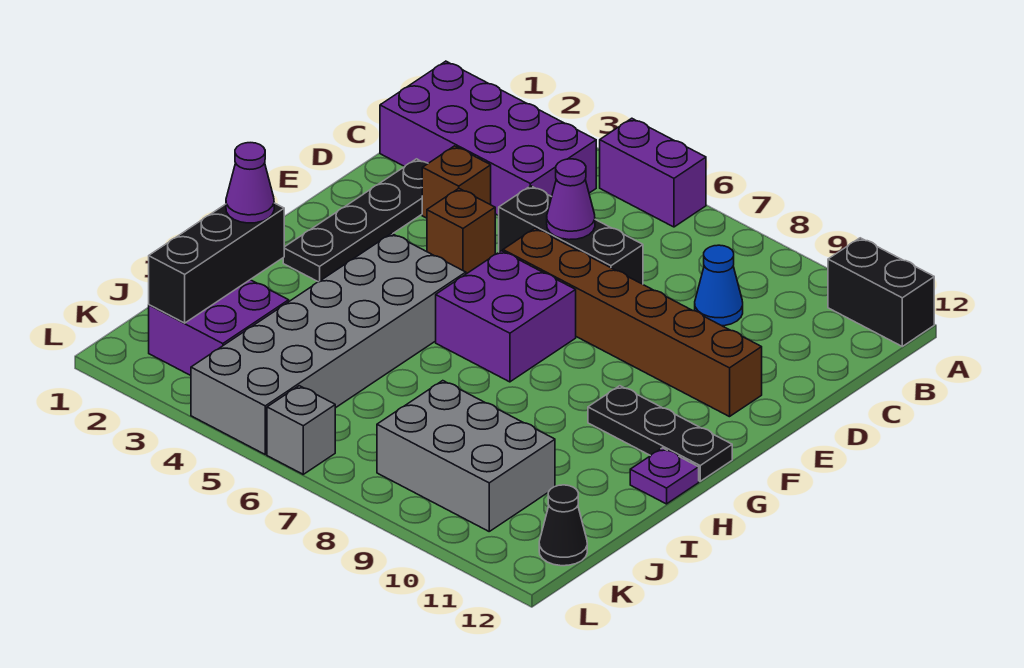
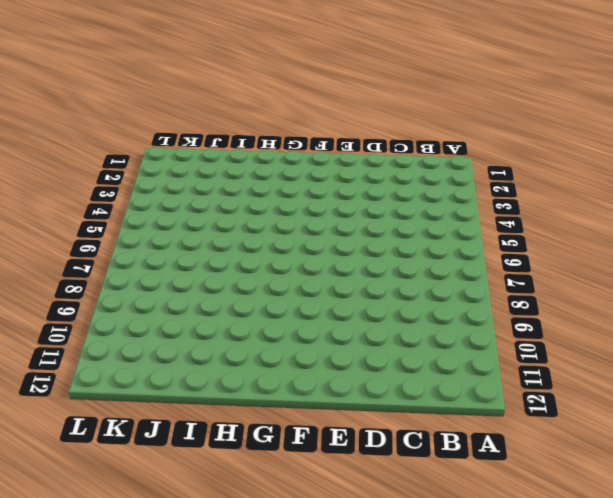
none -> purple brick A5:A6 level 1
none -> black brick A11:A12 level 1
none -> purple brick B1:C4 level 1

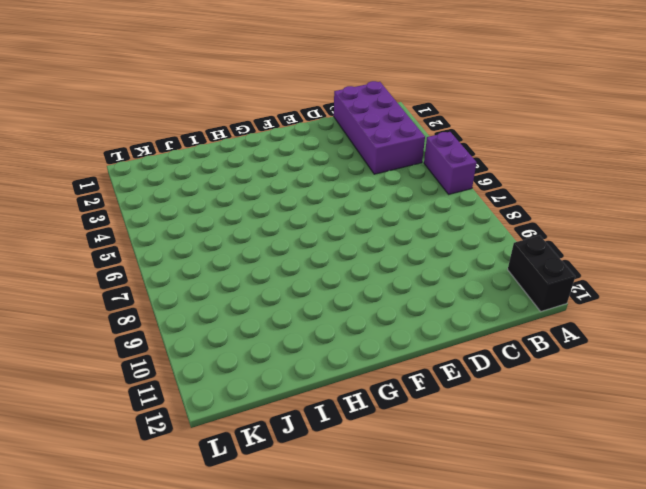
none -> blue cone C9 level 1
none -> black plate D2:G2 level 1
none -> brown brick D3 level 1

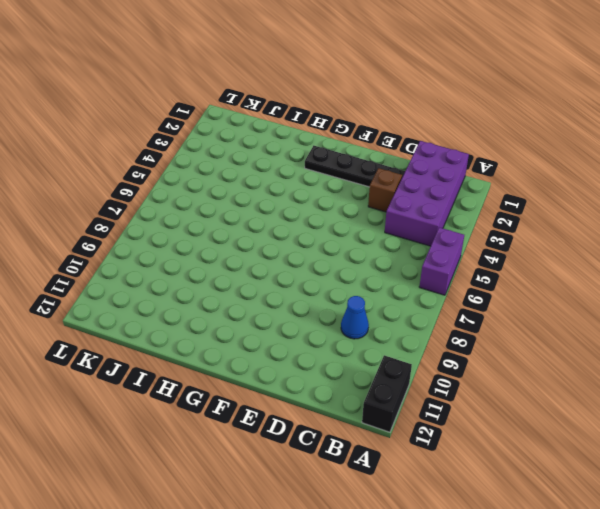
none -> black brick D5:D7 level 1
none -> brown brick E4 level 1
none -> brown brick E6:E11 level 1

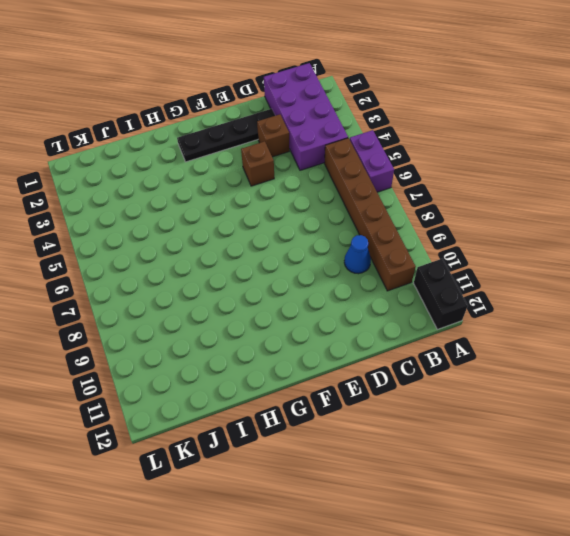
brown brick B5:B10 level 1 -> brown brick E6:E11 level 1
none -> black brick D5:D7 level 1
none -> purple brick F6:G7 level 1
none -> grey brick G4:L5 level 1

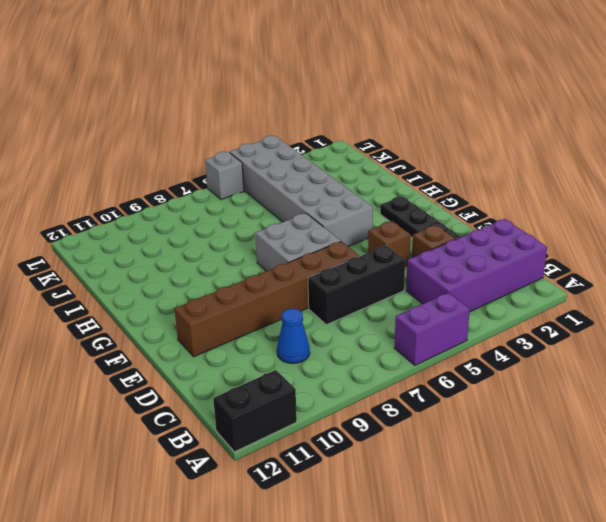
grey brick F6:G7 level 1 -> purple brick F6:G7 level 1
none -> black plate G10:G12 level 1
none -> purple plate H12 level 1
none -> purple brick J2:K3 level 1

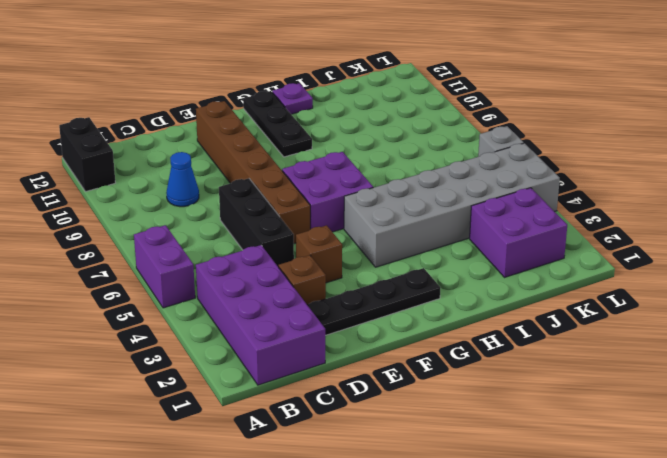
none -> grey brick J8:K10 level 1
none -> black cone K12 level 1
none -> purple cone D6 level 2

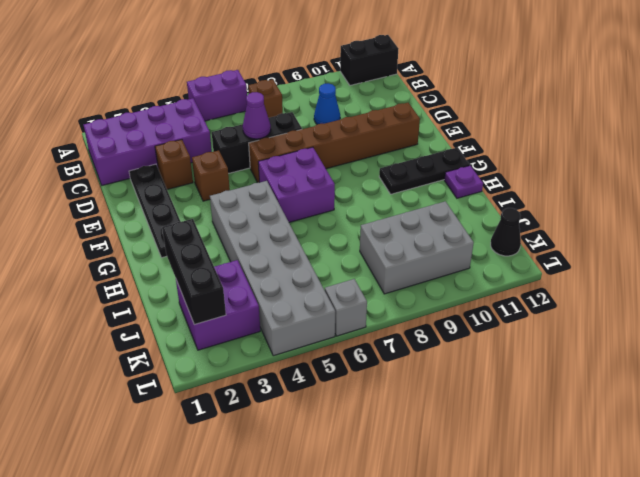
brown brick B7 level 1 -> none
none -> purple cone I2 level 3

